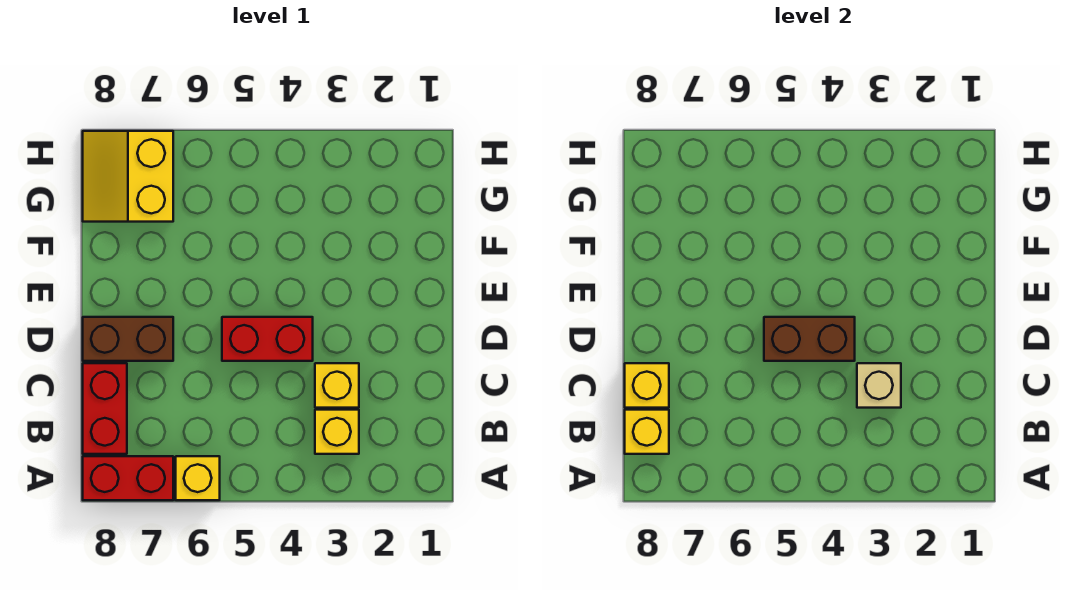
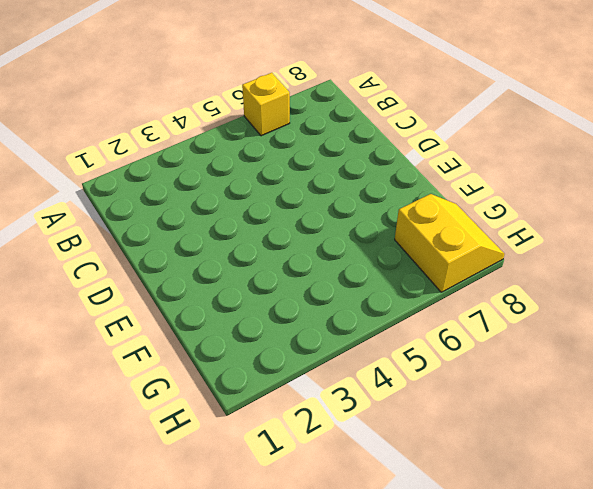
none -> red brick A7:A8 level 1
none -> yellow brick B3 level 1
none -> red brick B8:C8 level 1

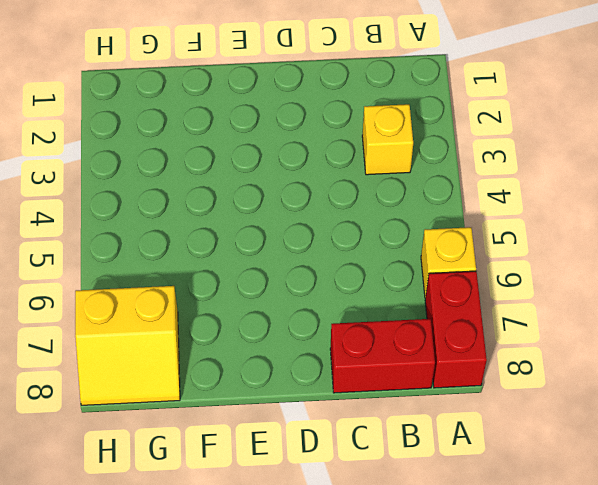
none -> yellow brick C3 level 1
none -> red brick D4:D5 level 1
none -> brown brick D7:D8 level 1

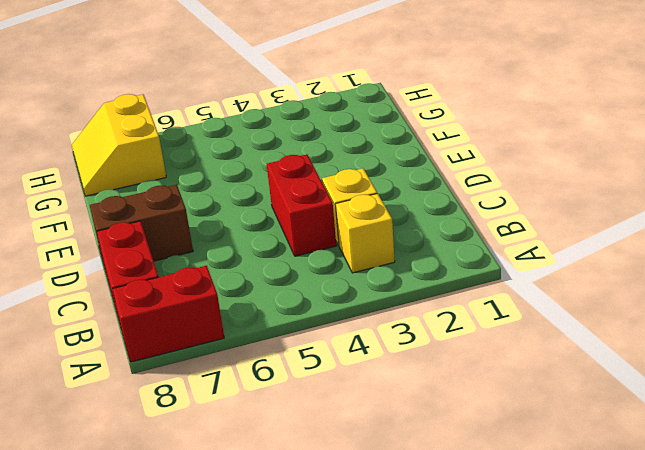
red brick C4:D4 level 1 -> red brick D4:D5 level 1
none -> yellow brick A6 level 1
none -> yellow brick B8 level 2
none -> tan brick C3 level 2

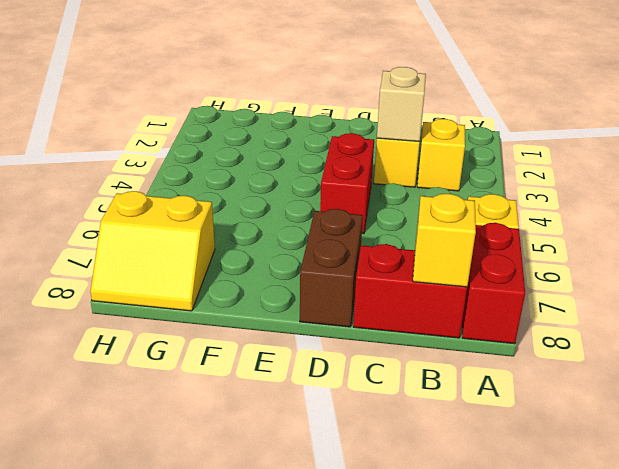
none -> yellow brick C8 level 2
none -> brown brick D4:D5 level 2

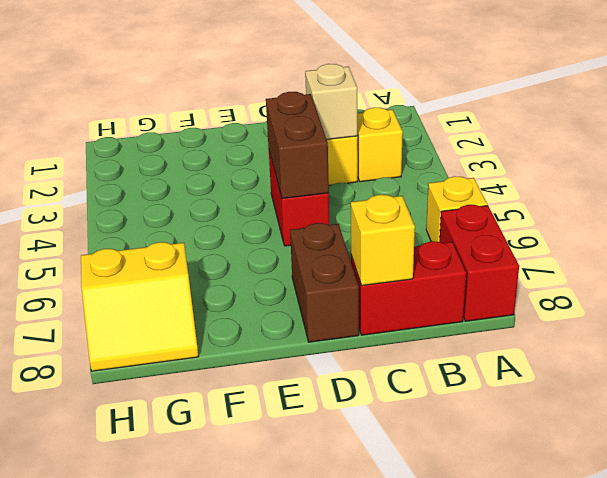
none -> yellow brick B8 level 2

